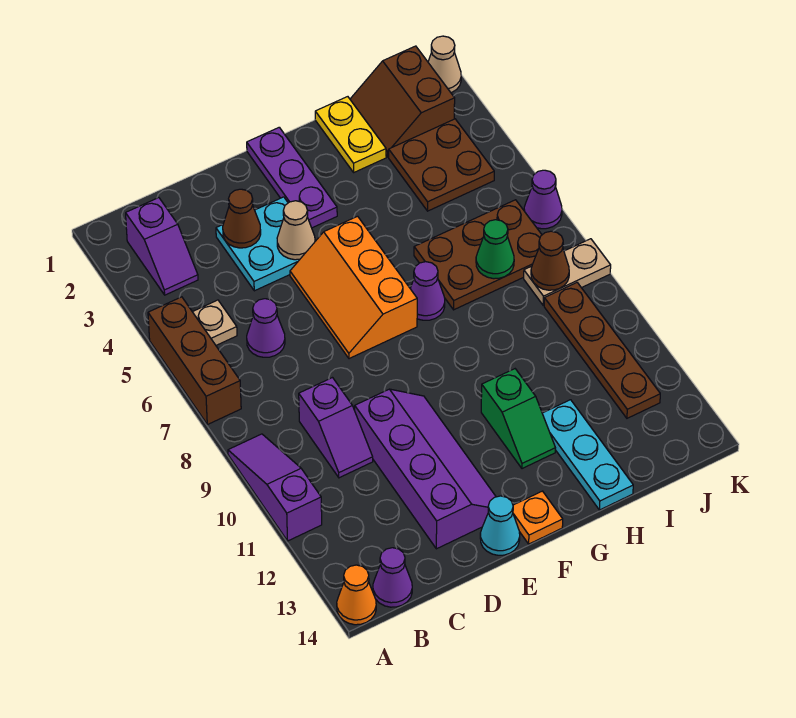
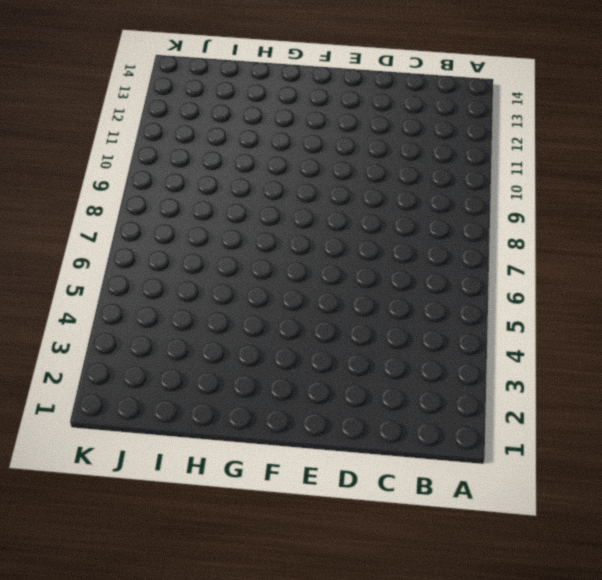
none -> brown brick A5:A7 level 1
none -> purple slope A9:A11 level 1 top 11
none -> orange cone A14 level 1

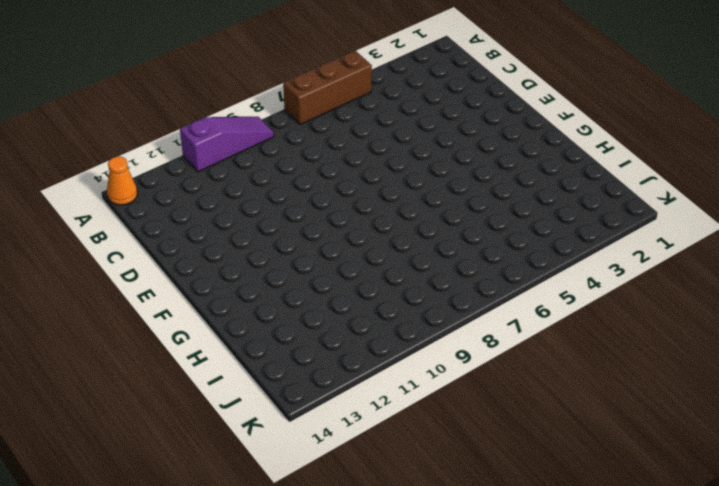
none -> purple slope B2:B3 level 1 top 2
none -> tan plate B5 level 1
none -> purple cone B14 level 1

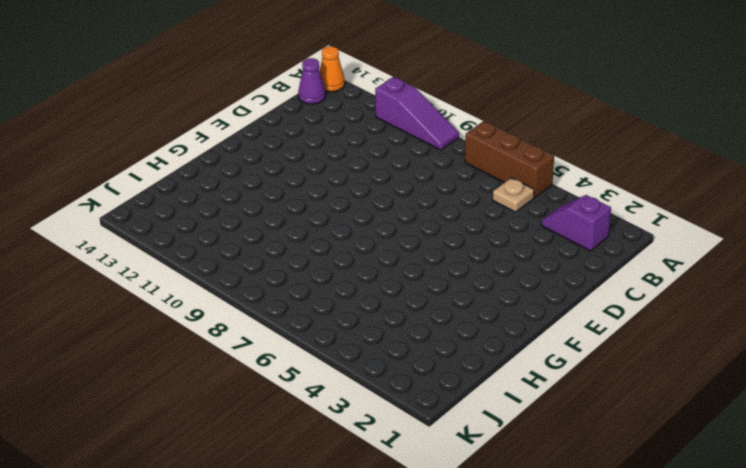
none -> purple cone C6 level 1
none -> purple slope C9:C10 level 1 top 9
none -> cyan plate D3:E4 level 1

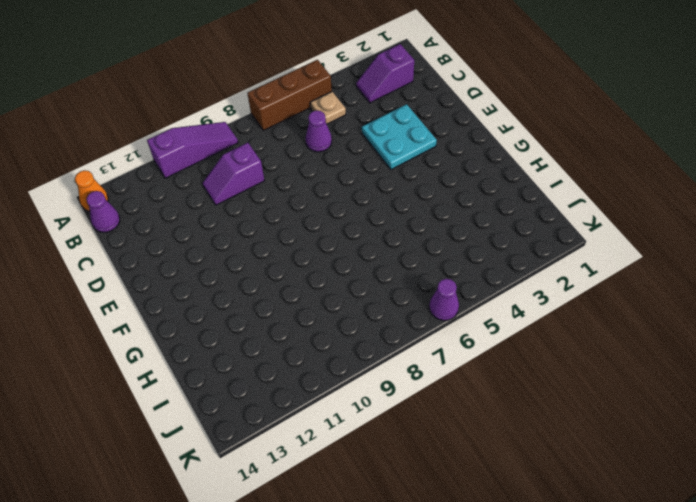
none -> purple slope D10:E13 level 1 top D
none -> orange slope E5:F7 level 1 top F
none -> cyan cone E14 level 1

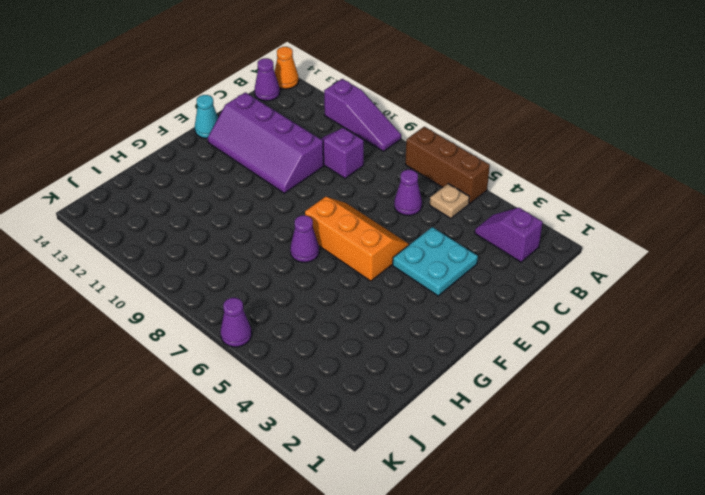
none -> purple plate F1:F3 level 1
none -> orange plate F14 level 1
none -> green slope G11:G12 level 1 top 11

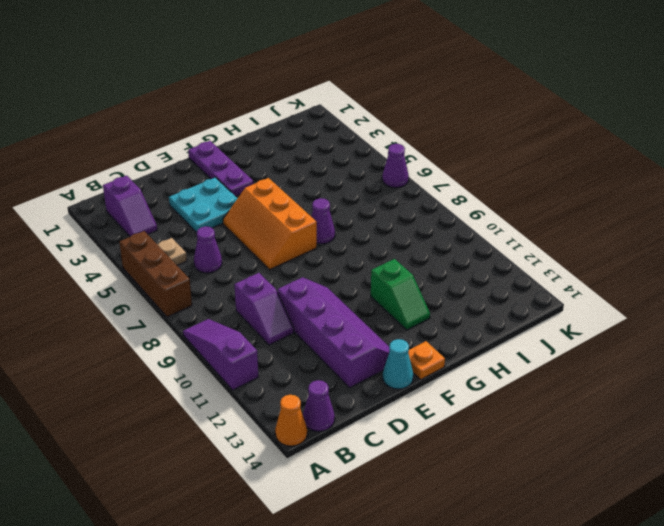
none -> yellow plate H1:H2 level 1
none -> brown plate H6:J7 level 1
none -> cyan plate H12:H14 level 1

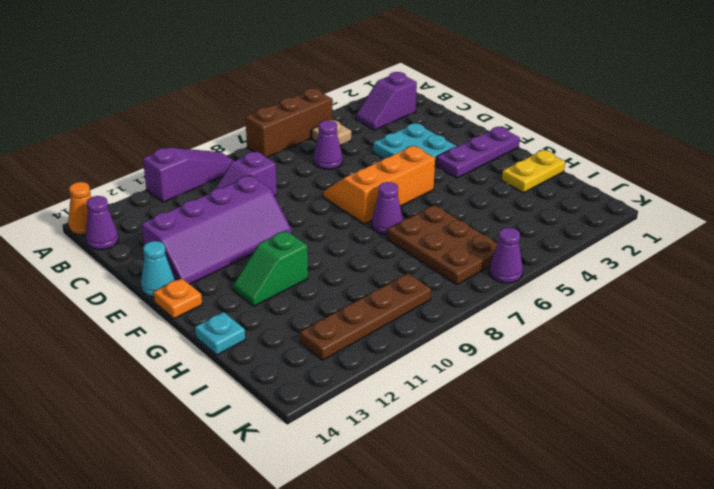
cyan plate H14 level 1 -> cyan plate H12:H14 level 1
none -> brown slope I1:J2 level 1 top J
none -> brown plate I3:J4 level 1
none -> tan plate J8:K8 level 1

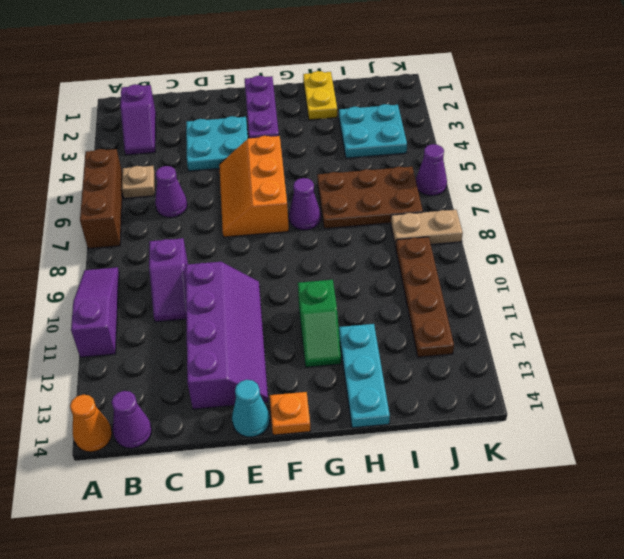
cyan plate I3:J4 level 1 -> brown plate I3:J4 level 1
none -> brown slope I1:J2 level 1 top J
none -> tan cone K1 level 1
none -> brown cone D3 level 2

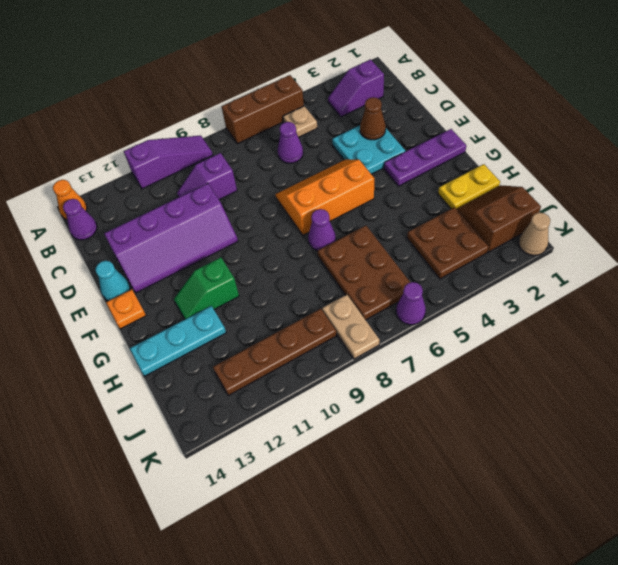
none -> tan cone E4 level 2
none -> green cone I7 level 2
none -> brown cone J8 level 2

